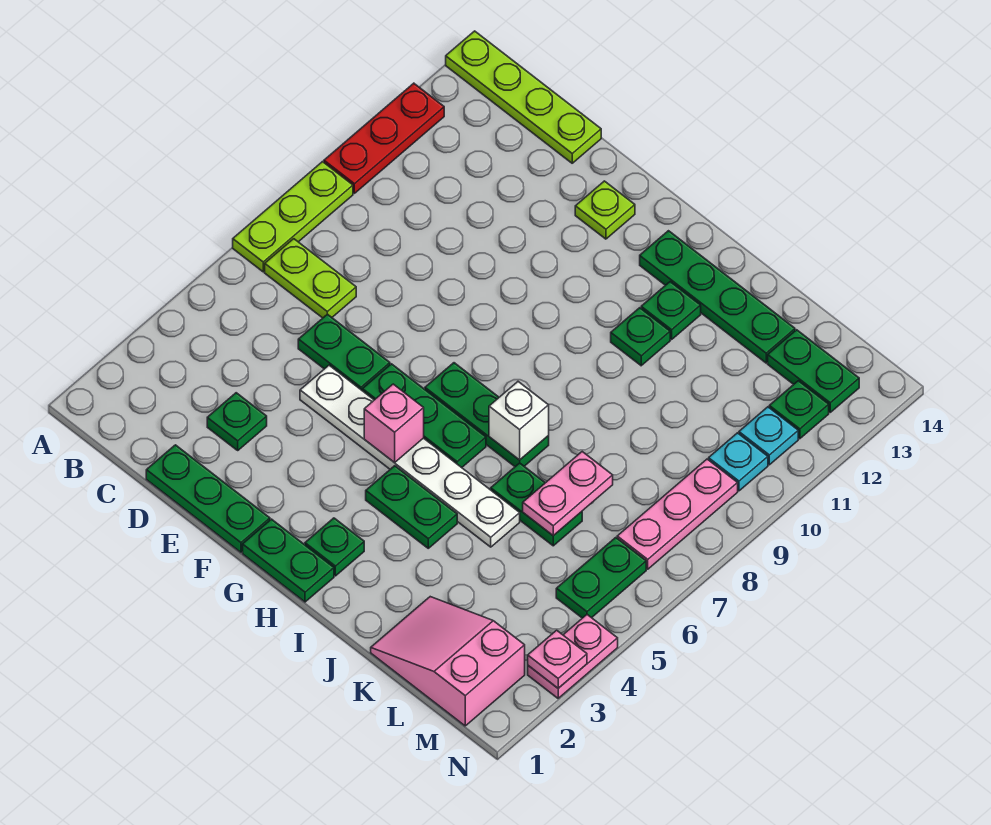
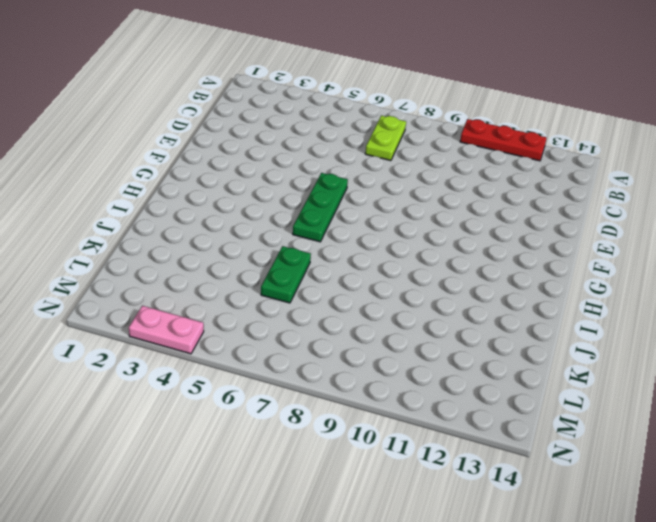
none -> lime plate A7:A9 level 1
none -> lime plate A14:D14 level 1
none -> green plate D1:F1 level 1
none -> green plate D3 level 1

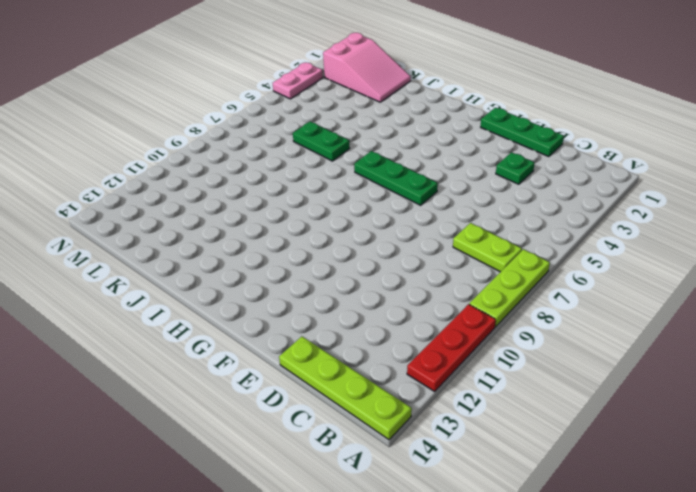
none -> green plate D6:E6 level 1
none -> white plate E5:J5 level 1
none -> lime plate F13 level 1
none -> green plate G1:H1 level 1

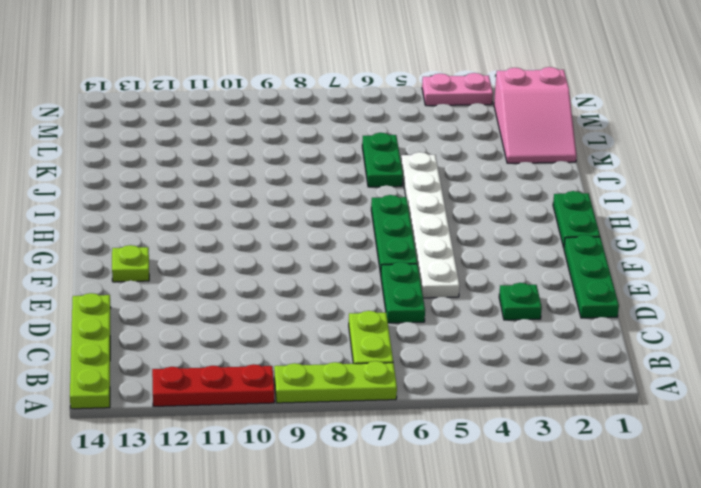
none -> green plate G7:I7 level 1
none -> green plate H2 level 1
none -> green plate H4:I4 level 1
none -> green plate H13:K13 level 1

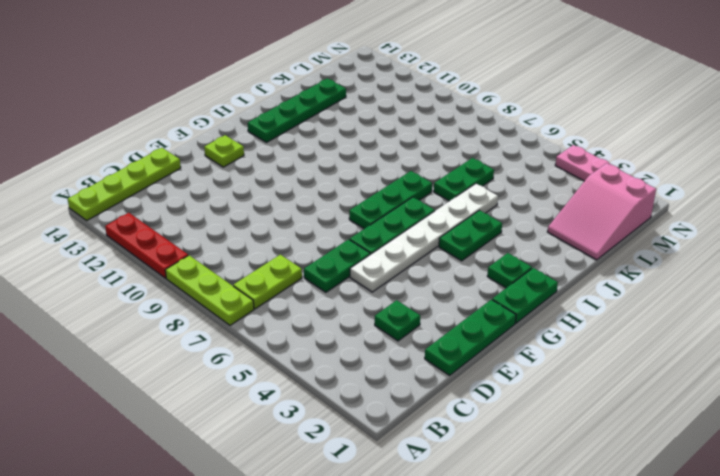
none -> green plate I11 level 1
none -> green plate I12 level 1
none -> green plate L13:M13 level 1
none -> green plate M5:M6 level 1

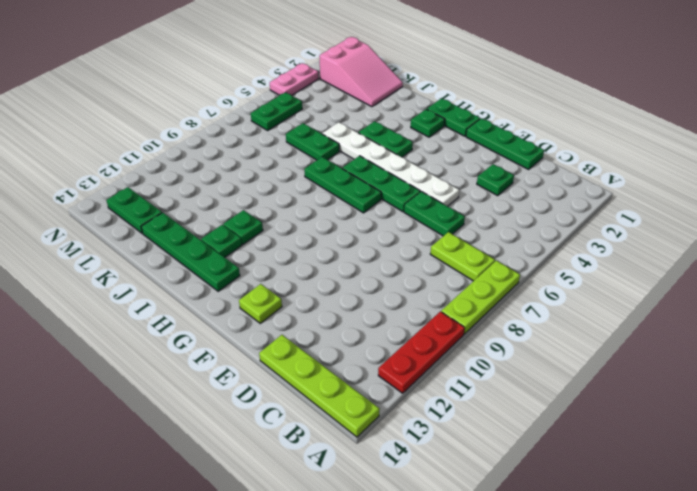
none -> pink plate M7:M9 level 1
none -> cyan plate M10 level 1
none -> cyan plate M11 level 1
none -> green plate M12 level 1

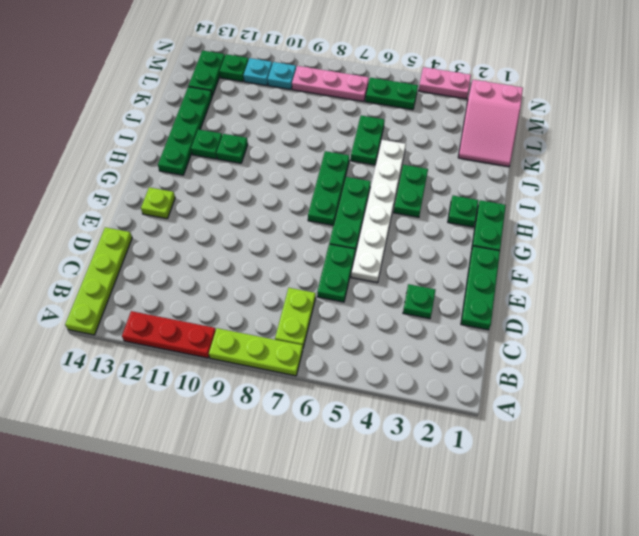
none -> pink brick G5 level 2
none -> white brick I7 level 2
none -> pink plate K6:K7 level 2
none -> pink plate N3 level 2

